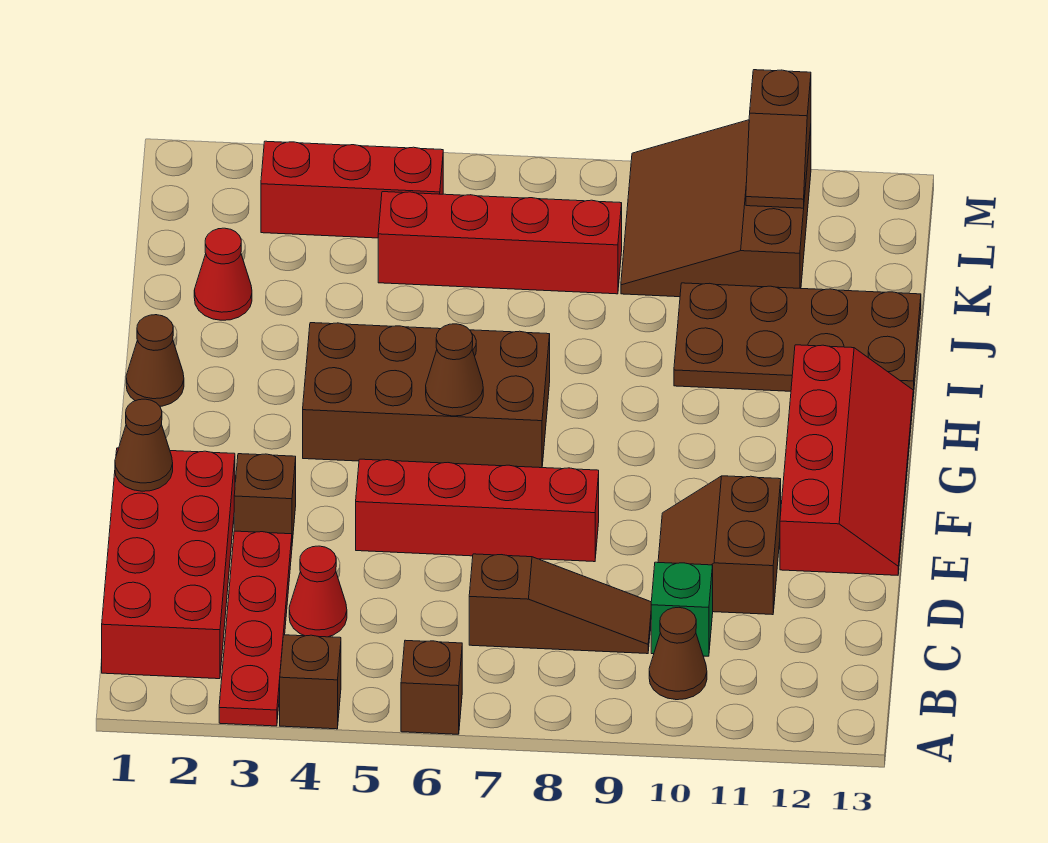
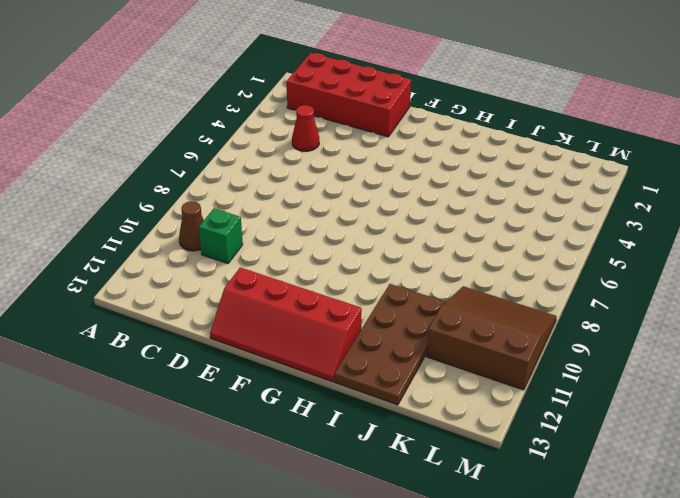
none -> red plate A3:D3 level 1
none -> brown brick A4 level 1
none -> brown brick A6 level 1

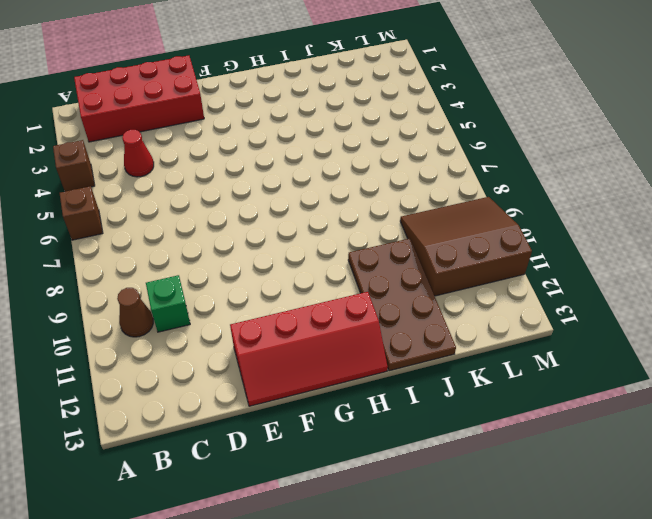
none -> red plate A3:D3 level 1
none -> brown slope C7:C9 level 1 top 7
none -> brown slope D10:E11 level 1 top 11

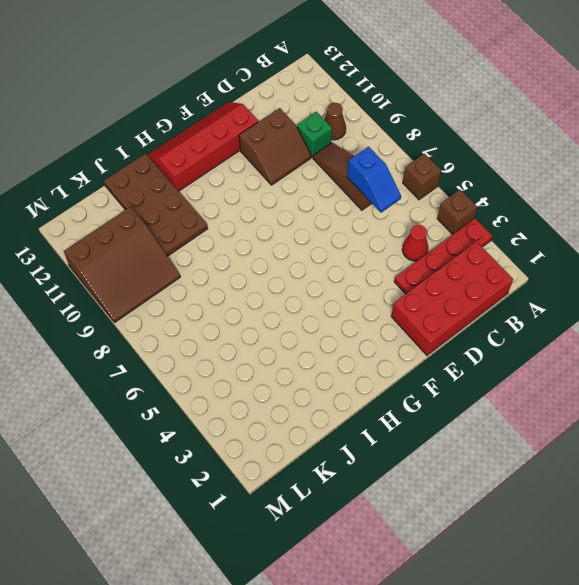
blue slope C6:C7 level 2 top 7 -> none
none -> brown brick E3 level 1
none -> red brick E5:E8 level 1
none -> brown brick G4:H7 level 1

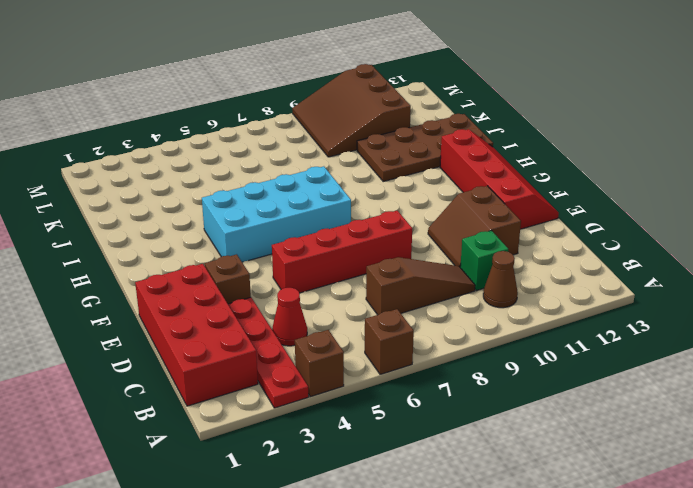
cyan brick G4:H7 level 1 -> brown brick G4:H7 level 1
none -> brown cone H1 level 1
none -> red cone J2 level 1
none -> red brick K5:K8 level 1

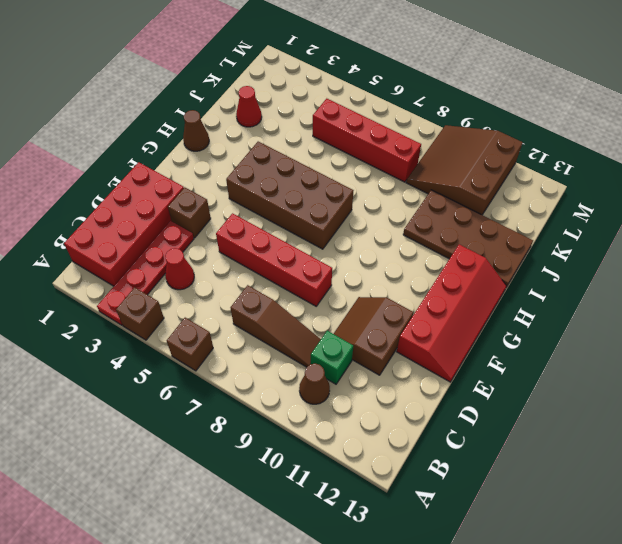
none -> red brick L3:L5 level 1
none -> brown cone E1 level 2
none -> brown cone G6 level 2

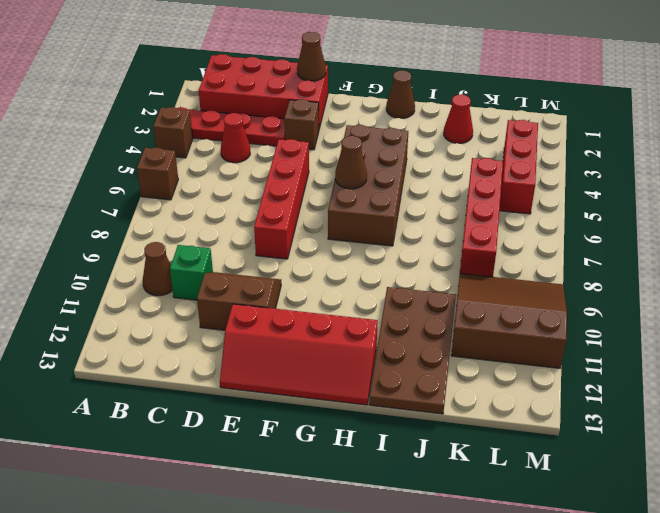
none -> brown slope C7:C9 level 1 top 7
none -> brown slope L11:M11 level 2 top M

